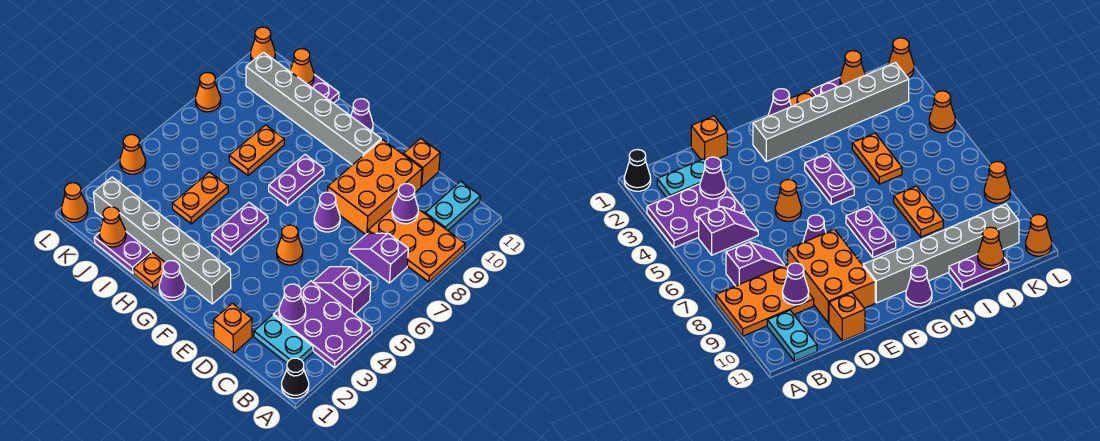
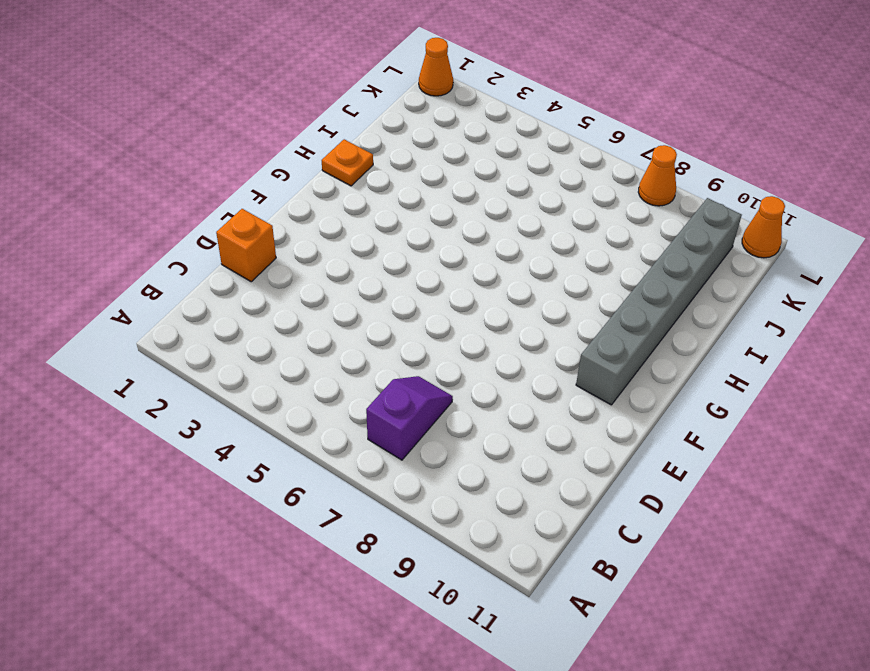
none -> black cone A1 level 1
none -> purple plate A3:C4 level 1
none -> orange plate A8:C9 level 1
none -> cyan plate B2:C2 level 1

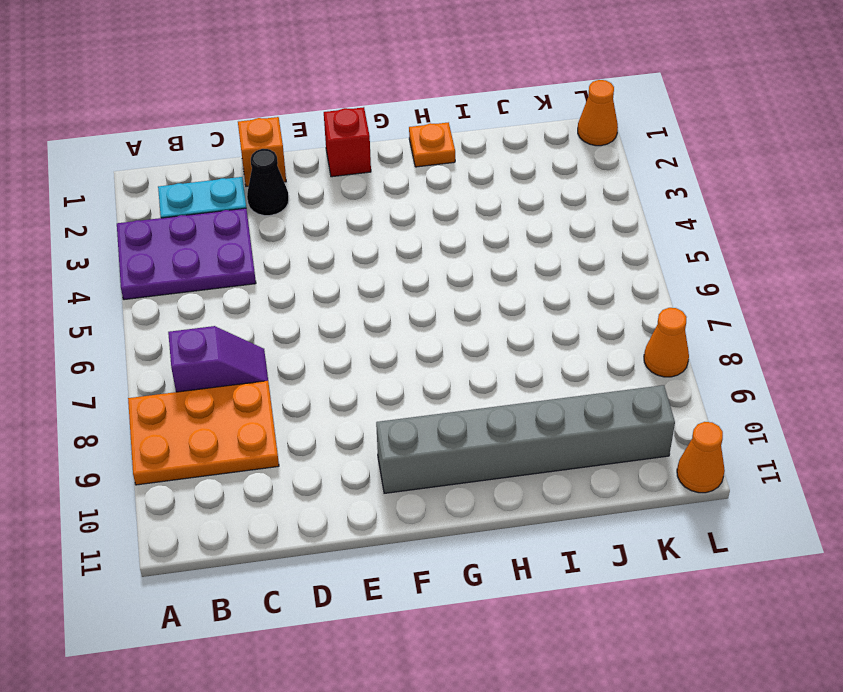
black cone D2 level 1 -> black cone A1 level 1
red brick F1 level 1 -> none
none -> purple slope B5:C5 level 1 top B
none -> cyan plate B10:B11 level 1
none -> orange brick D8:E10 level 1
none -> orange brick D11 level 1

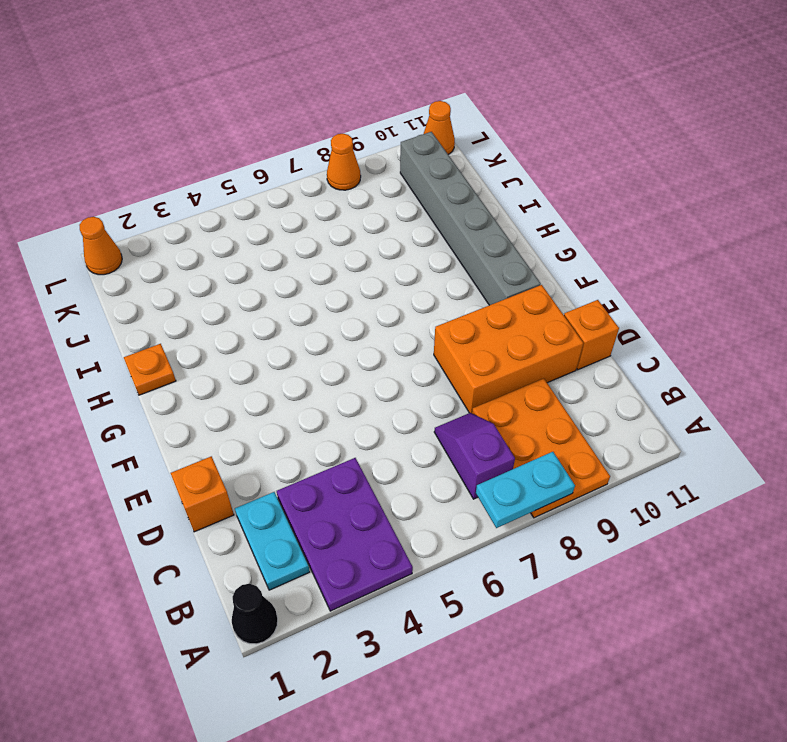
cyan plate A7:A8 level 2 -> cyan plate B10:B11 level 1
none -> purple slope B5:C5 level 1 top B
none -> orange cone E5 level 1
none -> purple cone E7 level 1
none -> grey brick F2:K2 level 1

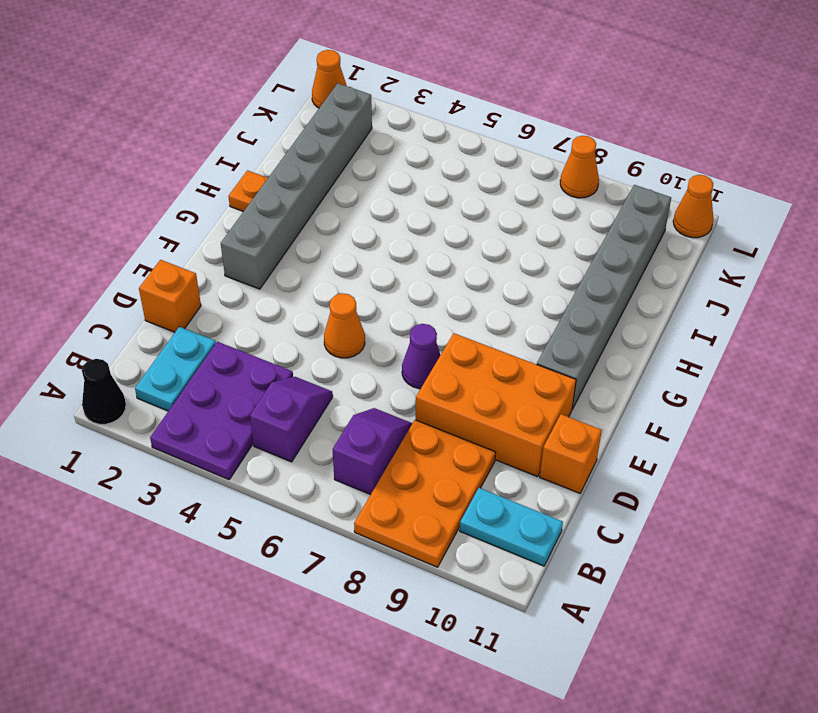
none -> purple cone G1 level 1
none -> purple plate G4:G5 level 1
none -> purple plate G7:G8 level 1
none -> purple cone G11 level 1

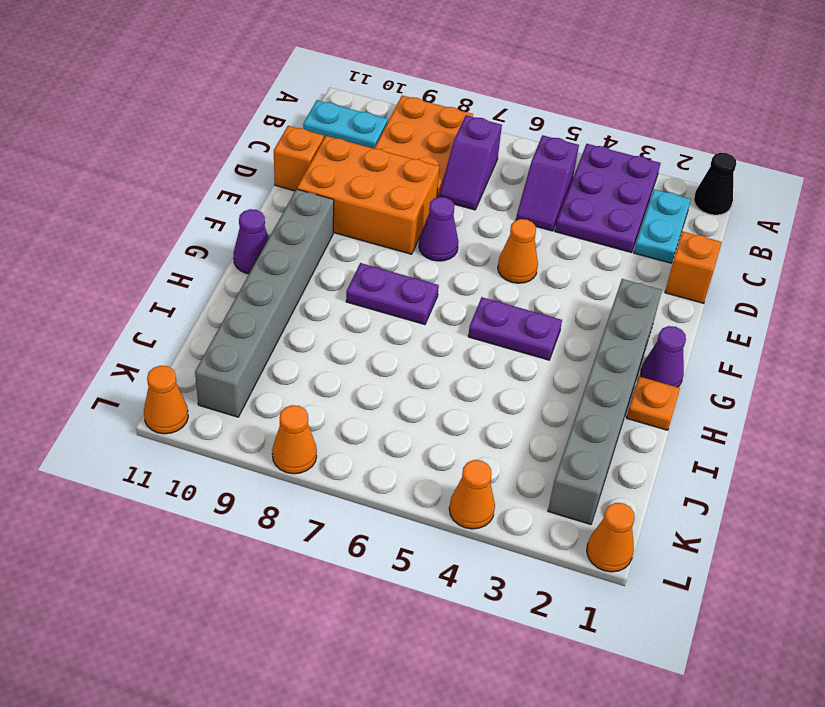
none -> purple plate I1:J1 level 1
none -> orange plate I4:I5 level 1
none -> orange plate I7:I8 level 1
none -> purple plate I11:J11 level 1

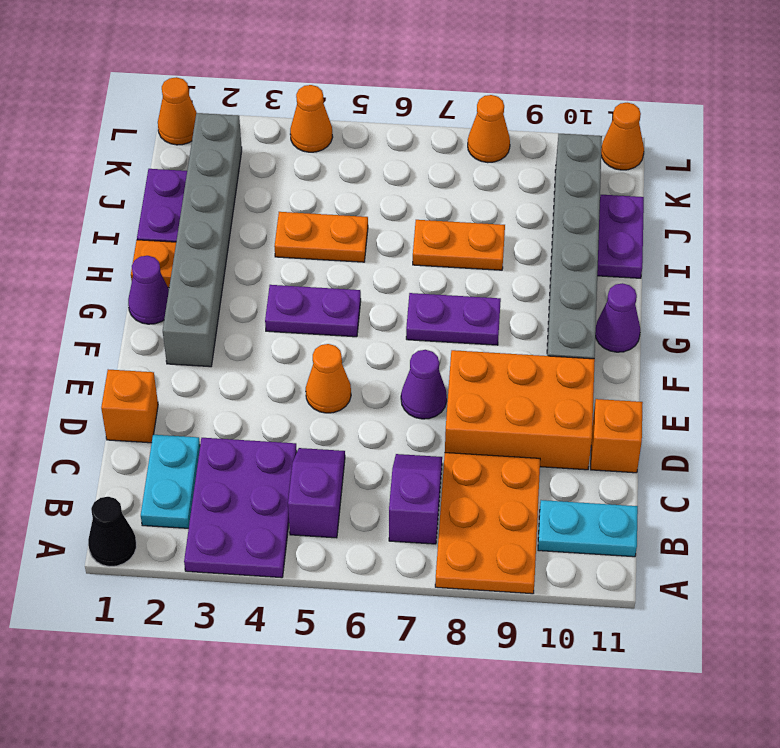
none -> purple cone C3 level 2
none -> purple cone C9 level 2
none -> orange cone J1 level 2
none -> orange cone J11 level 2

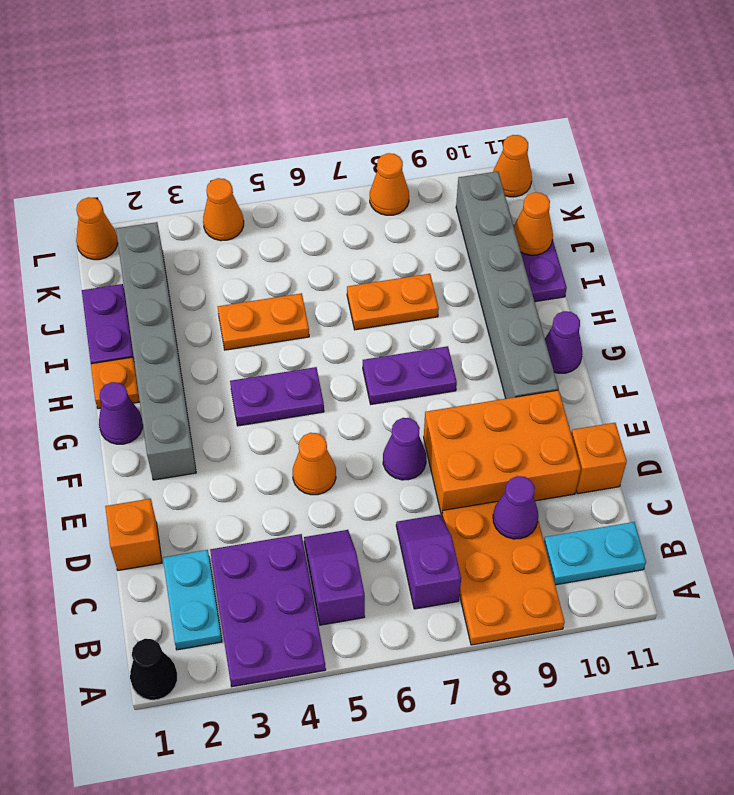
none -> purple cone C3 level 2
none -> orange cone J1 level 2

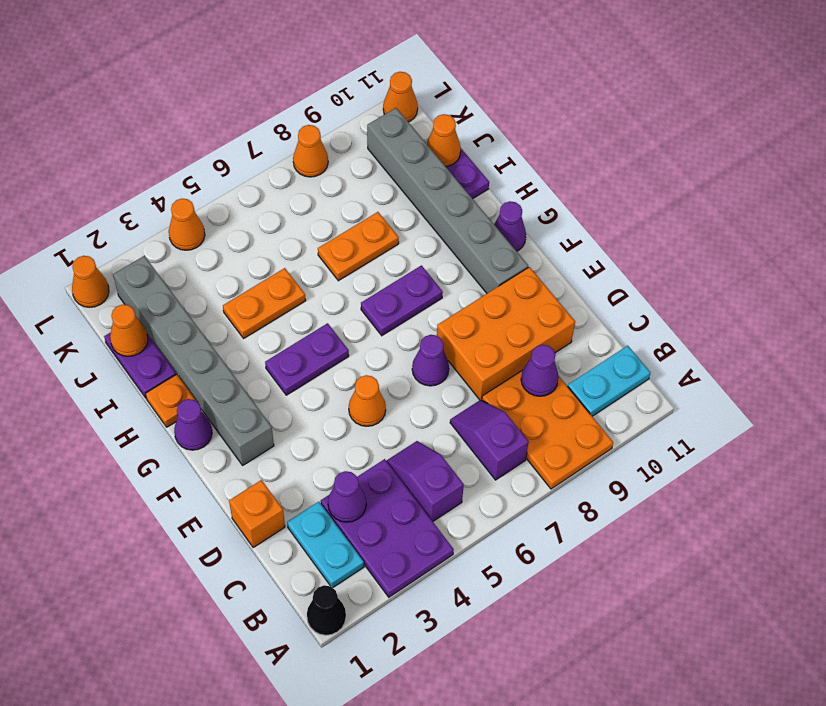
none -> orange brick D11 level 1

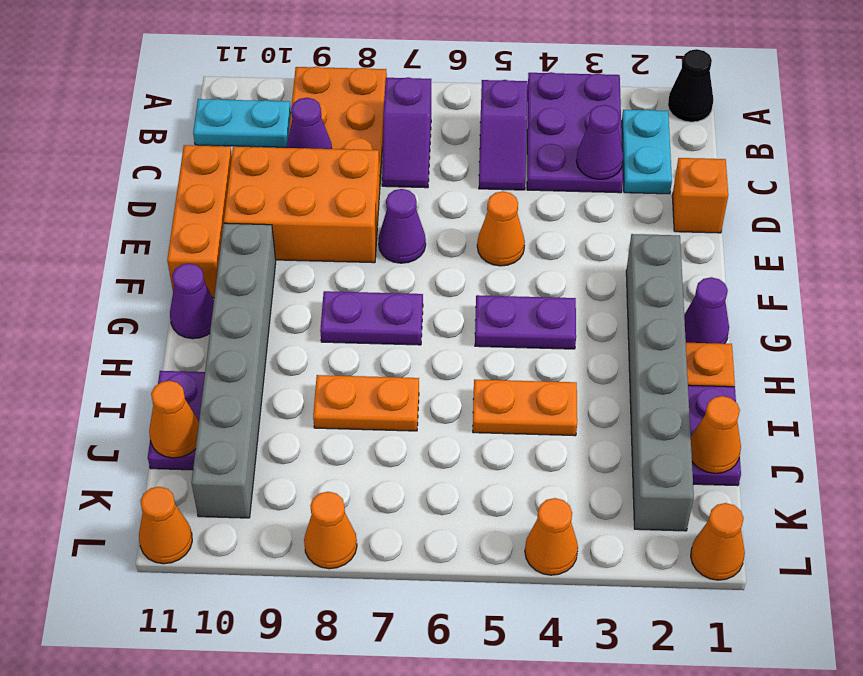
orange brick D11:F11 level 1 -> orange brick D11 level 1

